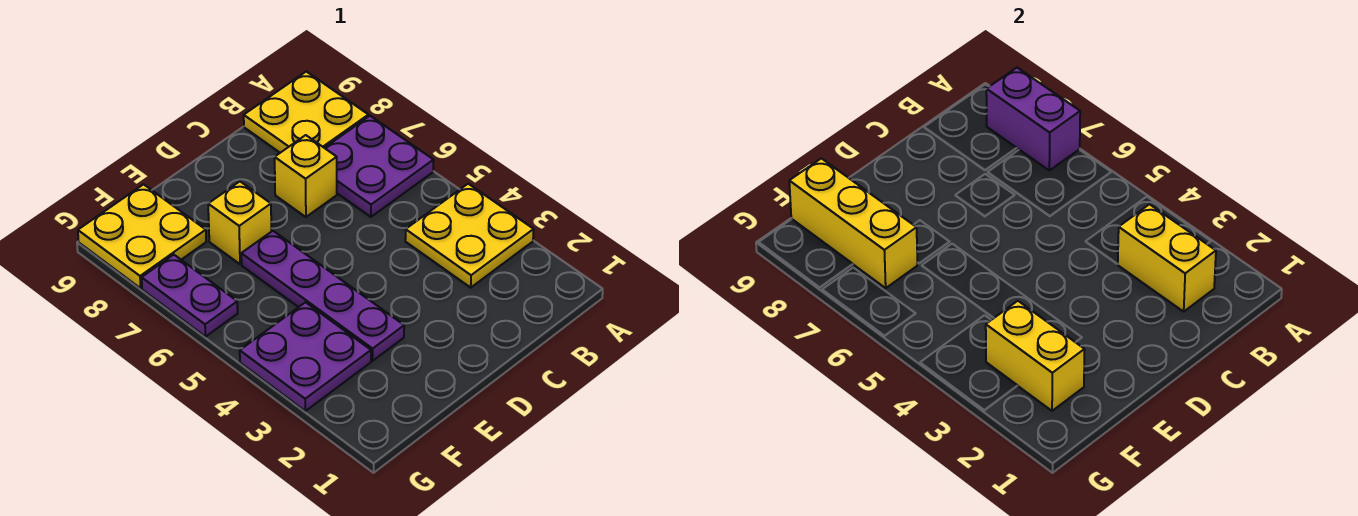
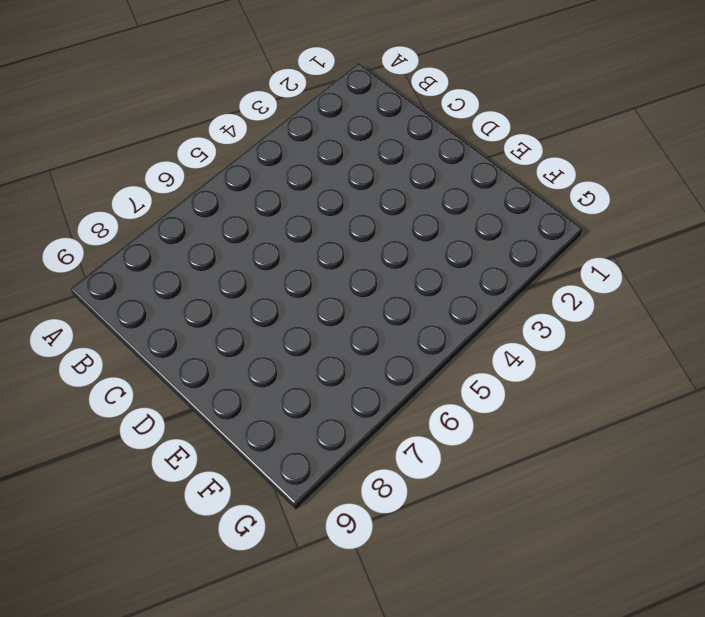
none -> yellow plate A3:B4 level 1
none -> purple plate A6:B7 level 1
none -> yellow plate A8:B9 level 1

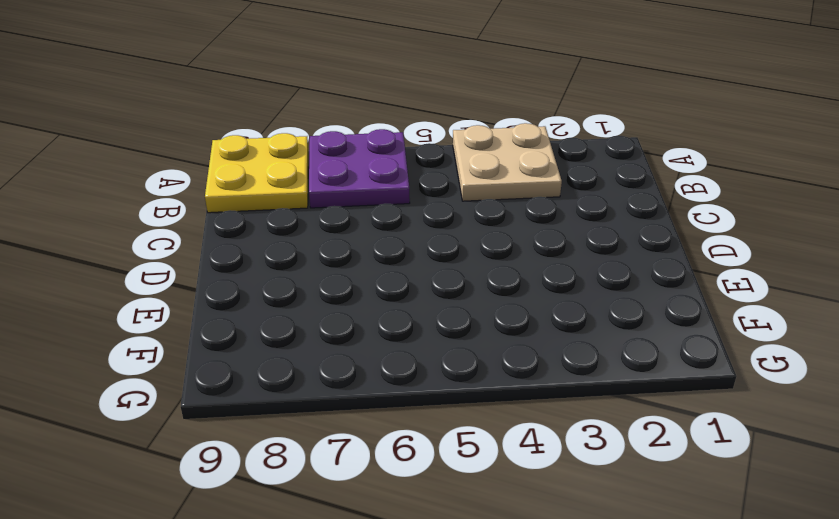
tan plate A3:B4 level 1 -> yellow plate A3:B4 level 1
none -> yellow brick C7 level 1
none -> purple plate E3:E6 level 1
none -> yellow brick E7 level 1

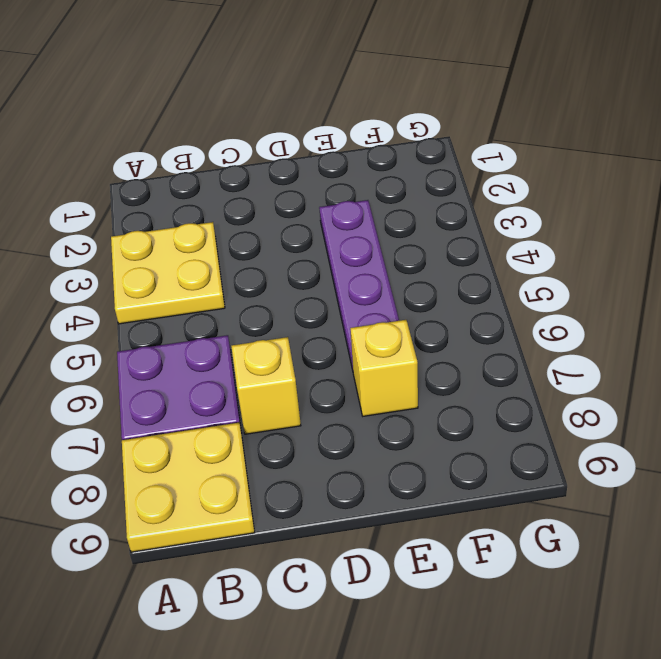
none -> purple plate F3:G4 level 1
none -> yellow plate F8:G9 level 1
none -> purple plate G6:G7 level 1

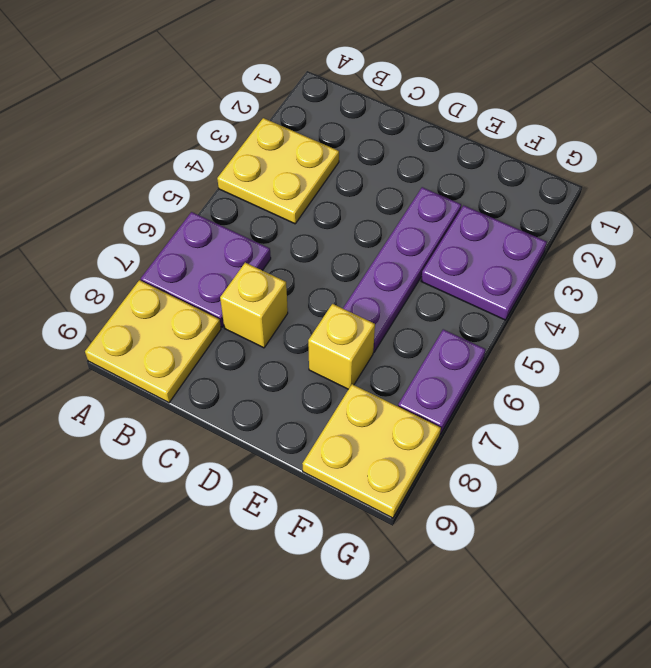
none -> purple brick A7:A8 level 2
none -> yellow brick B2:B3 level 2
none -> yellow brick F2:F3 level 2

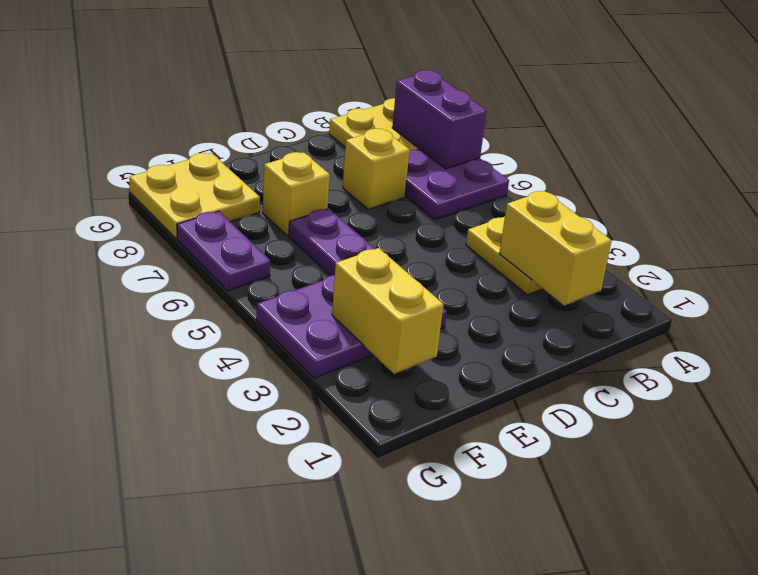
none -> yellow brick F7:F9 level 2

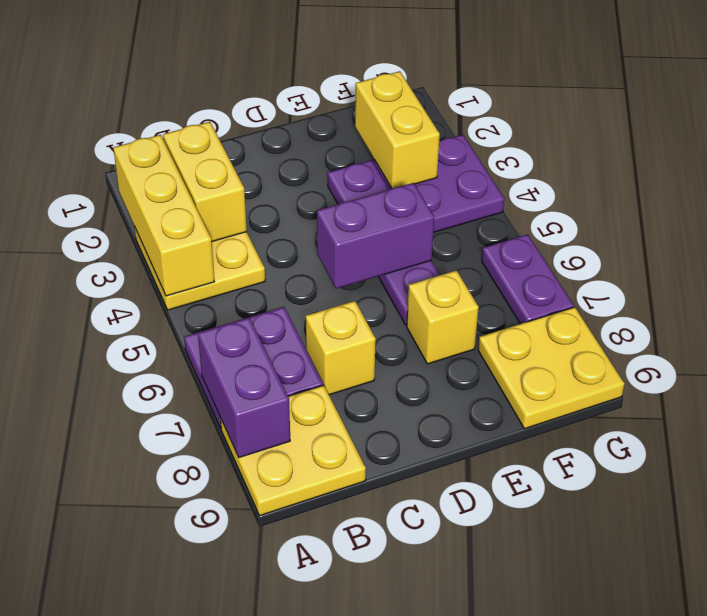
yellow brick A2:A4 level 2 -> yellow brick F7:F9 level 2
purple brick D5:E5 level 2 -> none

